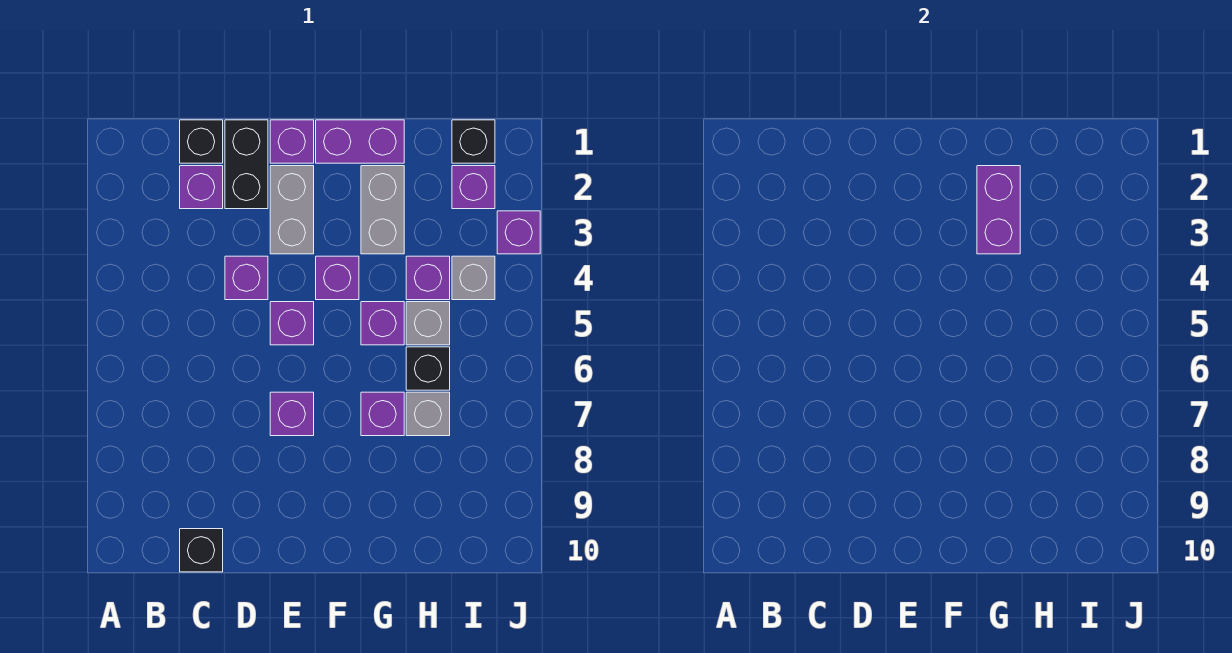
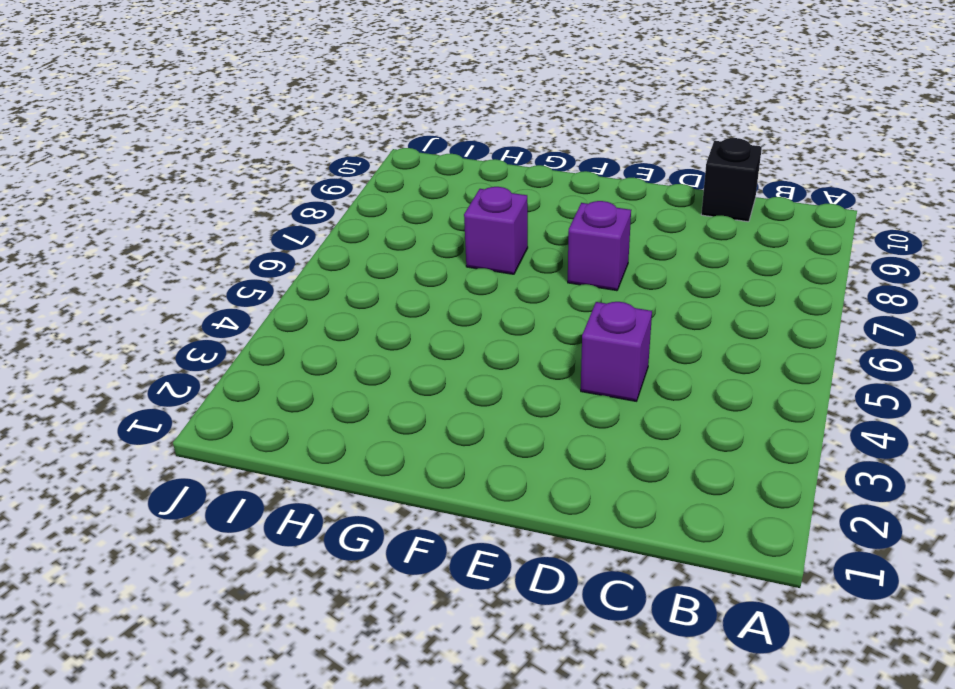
none -> black brick C1 level 1
none -> purple brick C2 level 1
none -> black brick D1:D2 level 1

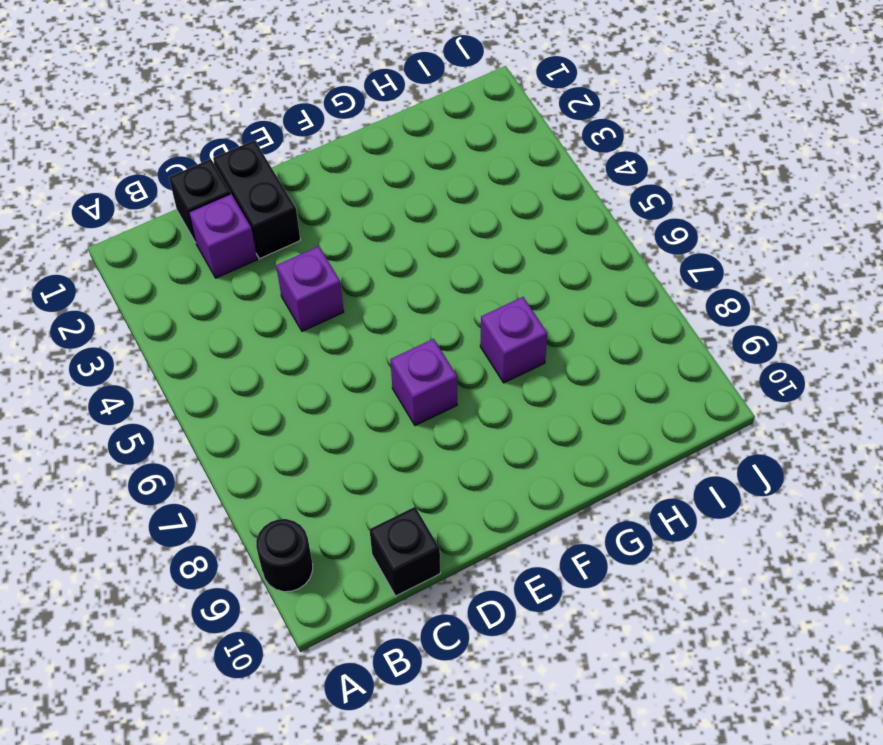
black round brick A9 level 1 -> none
none -> purple brick E1 level 1
none -> grey brick E2:E3 level 1
none -> purple brick E5 level 1

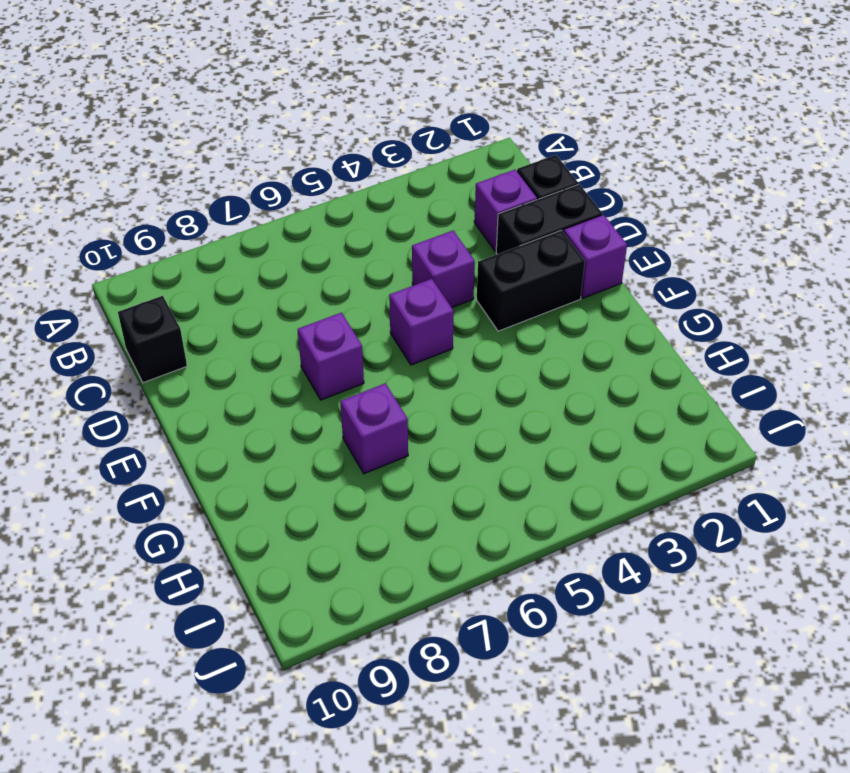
black brick E2:E3 level 1 -> grey brick E2:E3 level 1
none -> purple brick F1:G1 level 1
none -> purple brick F4 level 1
none -> grey brick G2:G3 level 1

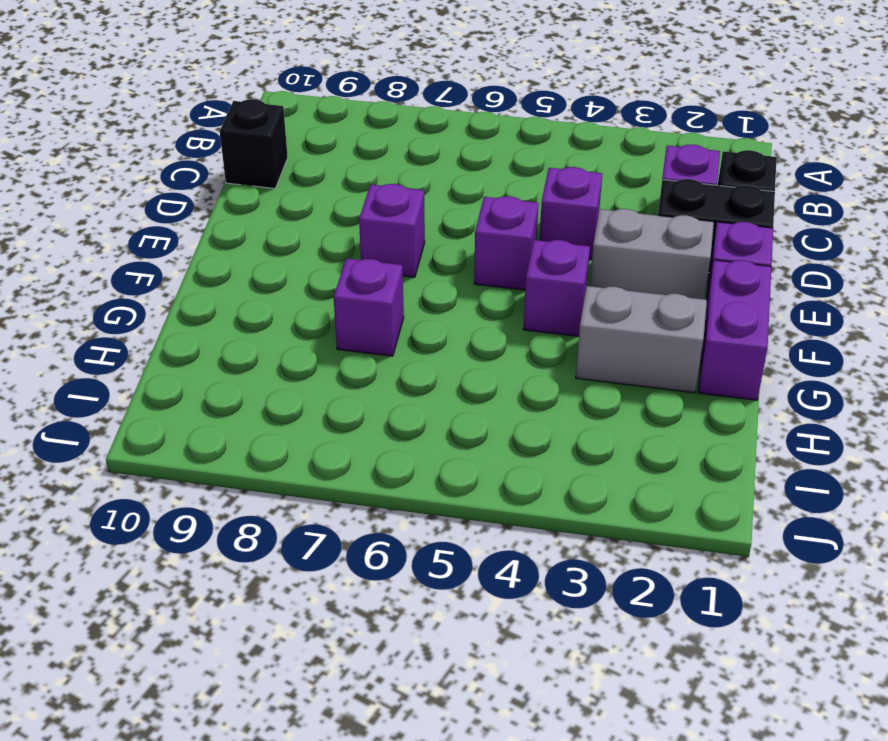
none -> purple brick G5 level 1
none -> purple brick H4 level 1
none -> grey brick H5 level 1

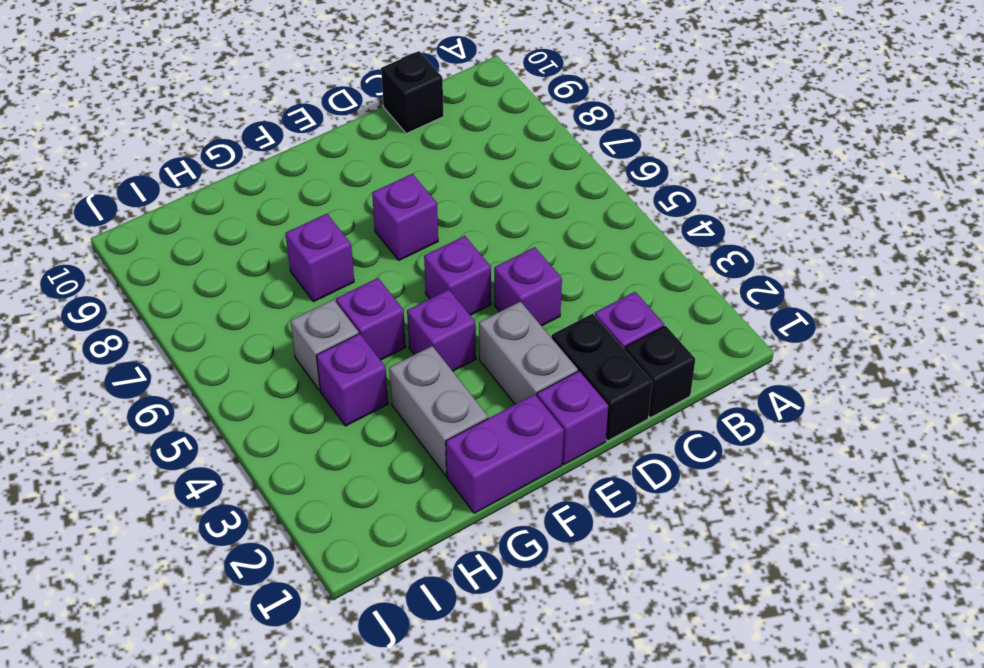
none -> black brick H6 level 1
none -> grey brick H7 level 1
none -> black brick I1 level 1

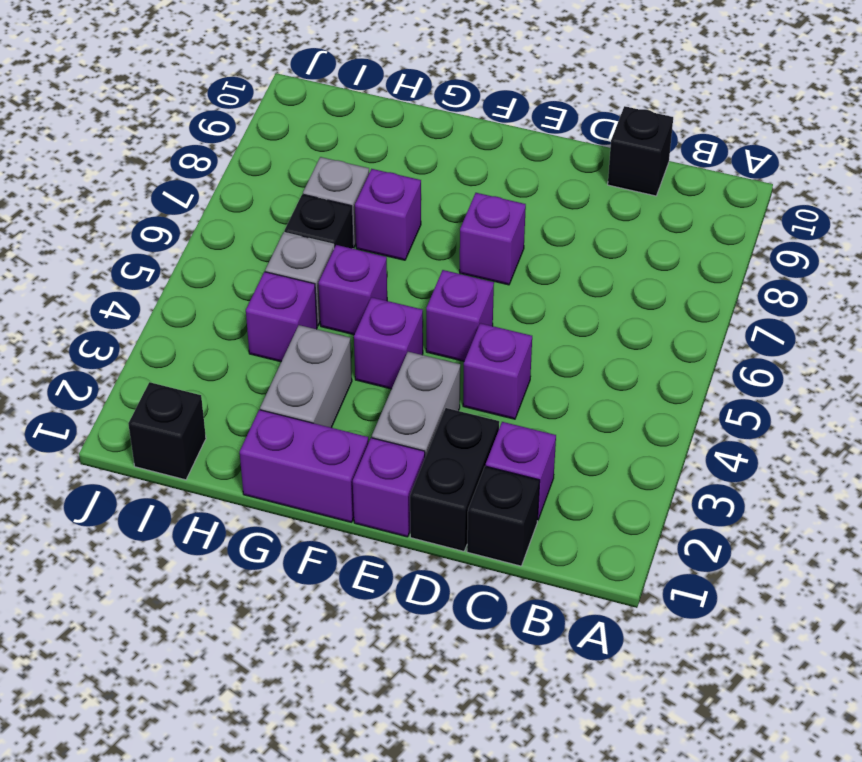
none -> purple brick I2 level 1
none -> grey brick I4 level 1
none -> purple brick J3 level 1

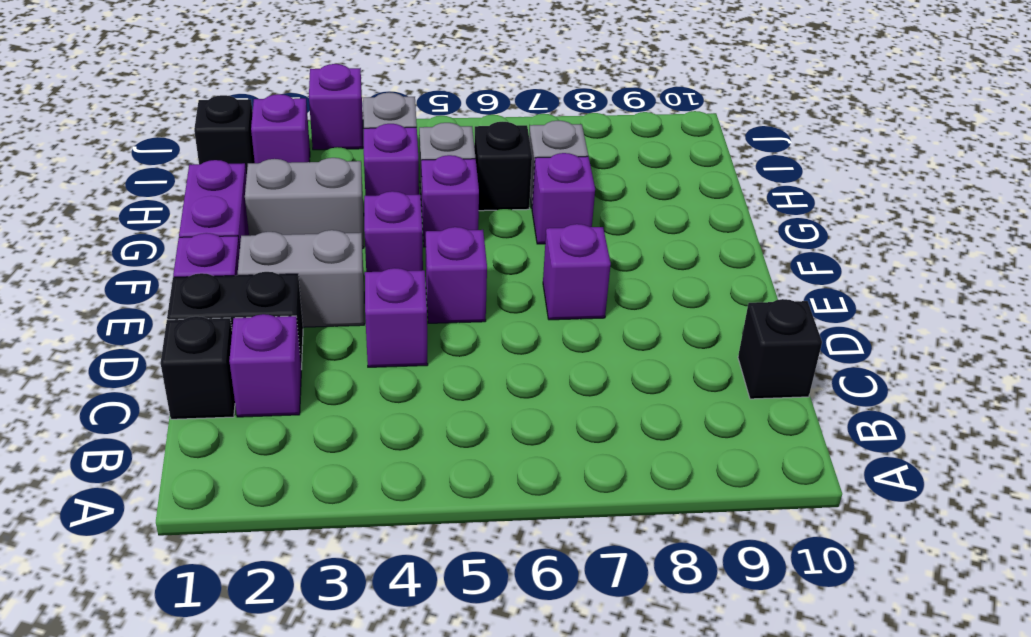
none -> purple brick G2:G3 level 2

